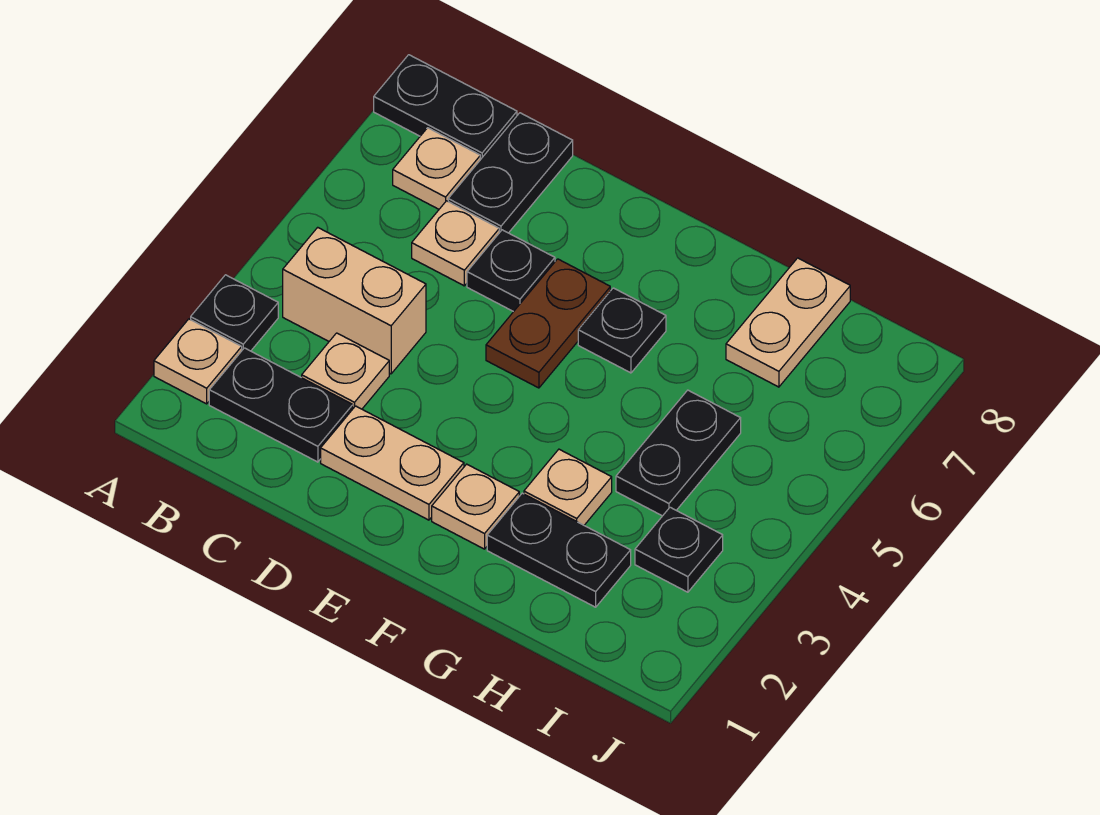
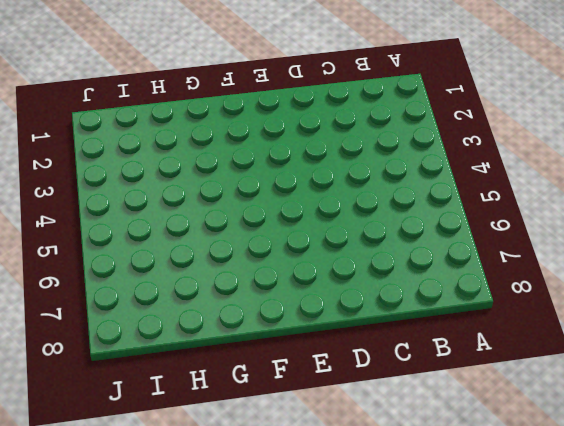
none -> tan plate A2 level 1
none -> black plate A3 level 1
none -> black plate A8:B8 level 1

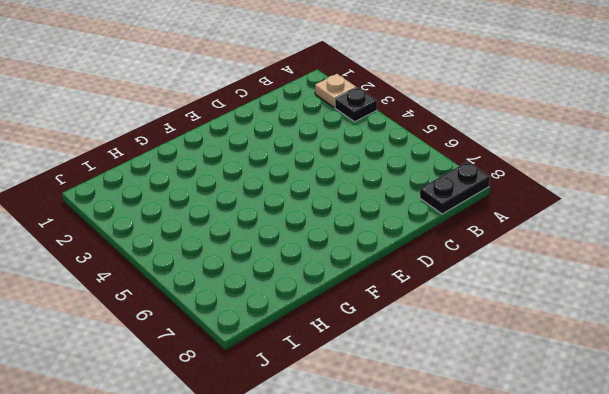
none -> black plate B2:C2 level 1
none -> tan brick B4:C4 level 1
none -> tan plate B7 level 1

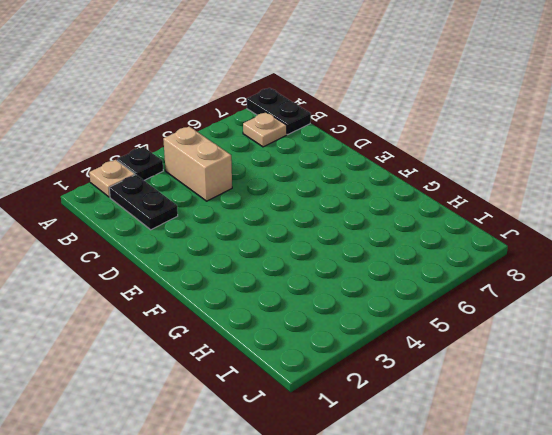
none -> tan plate C3 level 1
none -> tan plate C6 level 1
none -> black plate C7:C8 level 1

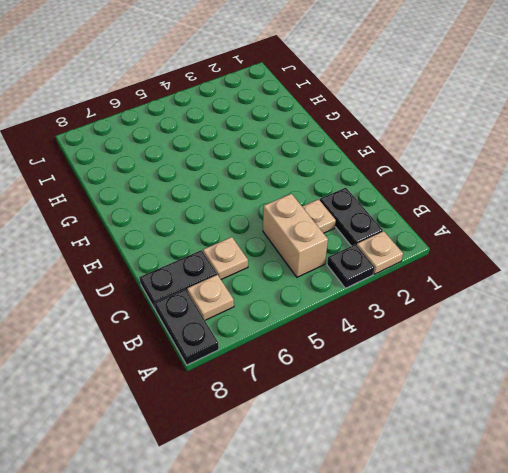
none -> tan plate D2:E2 level 1
none -> black plate D6 level 1
none -> brown plate E5:E6 level 1

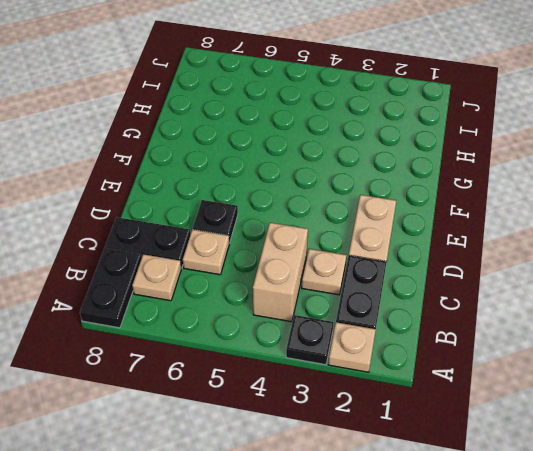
none -> brown plate E5:E6 level 1
none -> tan plate F2 level 1
none -> black plate F6 level 1

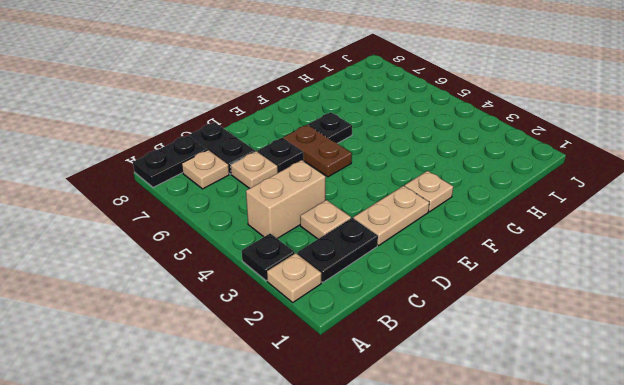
none -> black plate G2:H2 level 1
none -> tan plate G3 level 1
none -> black plate H4:H5 level 1

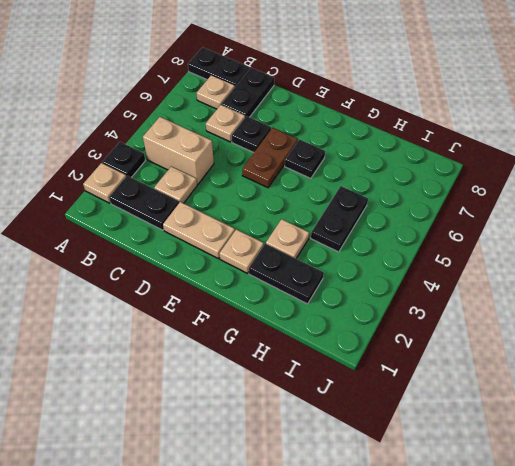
none -> tan plate H7:H8 level 1
none -> black plate I3 level 1

